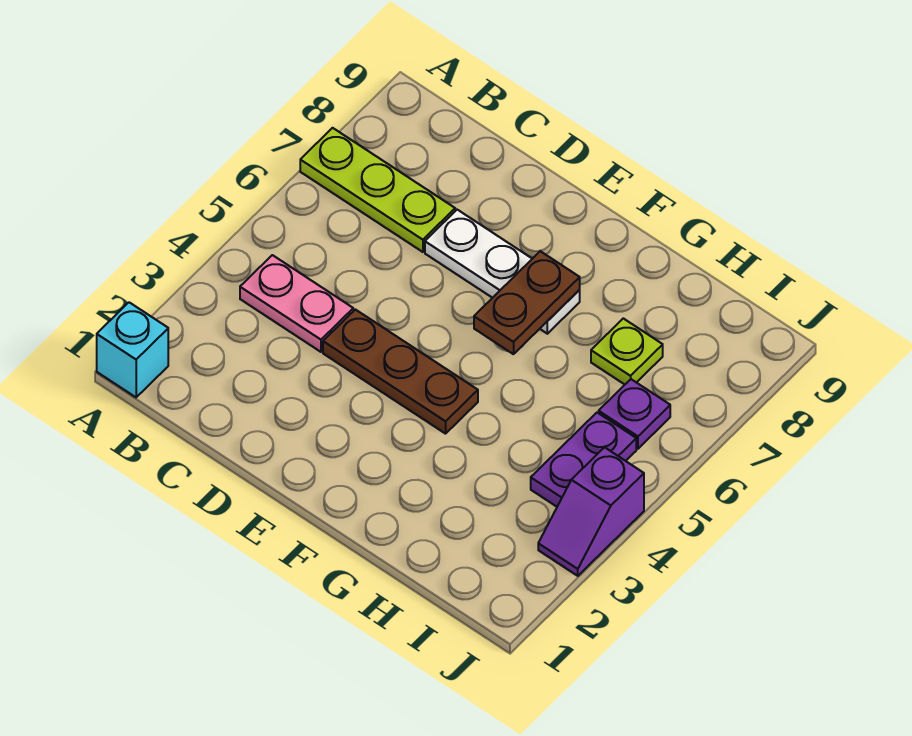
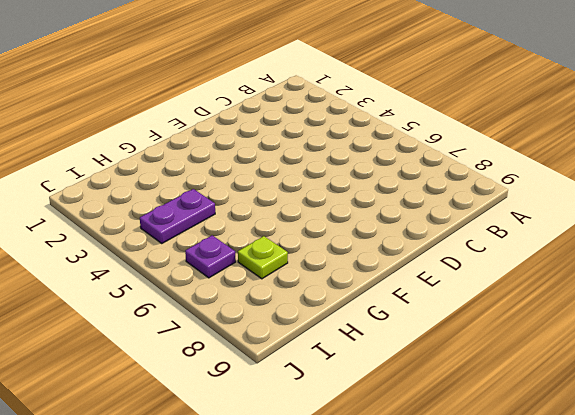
purple plate H4:I4 level 1 -> purple plate I4:I5 level 1
none -> cyan brick A1 level 1
none -> lime plate A7:C7 level 1

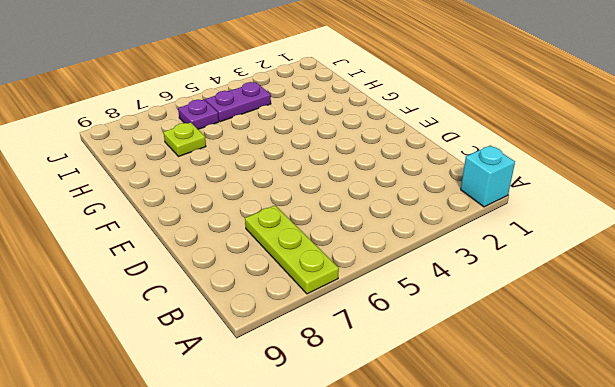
none -> pink plate B4:C4 level 1
none -> brown plate D4:F4 level 1

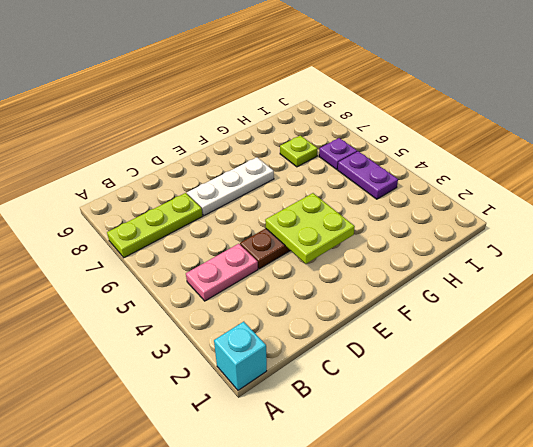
lime plate E3:F4 level 2 -> none
none -> purple slope J3:J4 level 1 top 4
none -> brown plate F6:F7 level 2

